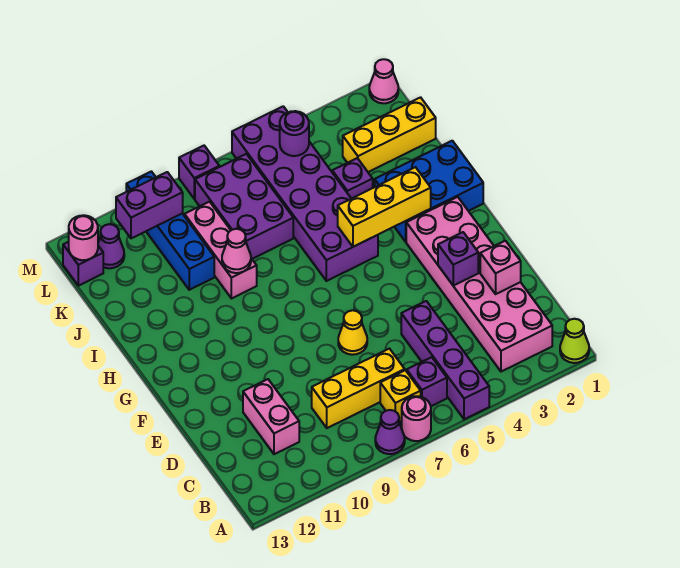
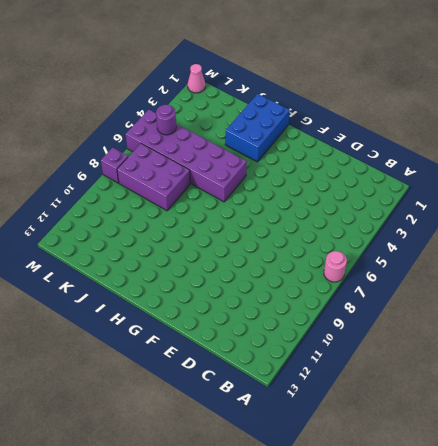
none -> lime cone A1 level 1
none -> purple brick A5:D5 level 1
none -> purple cone A8 level 1

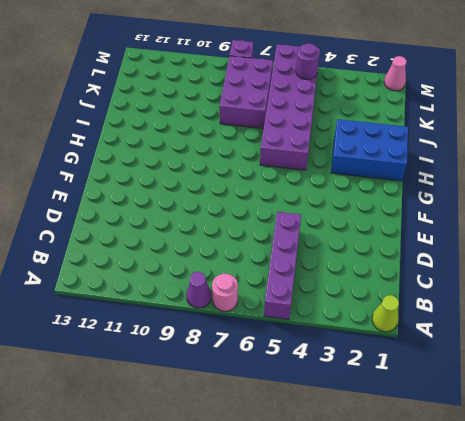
none -> pink brick B2:G3 level 1
none -> purple brick B6 level 1
none -> yellow brick B7 level 1

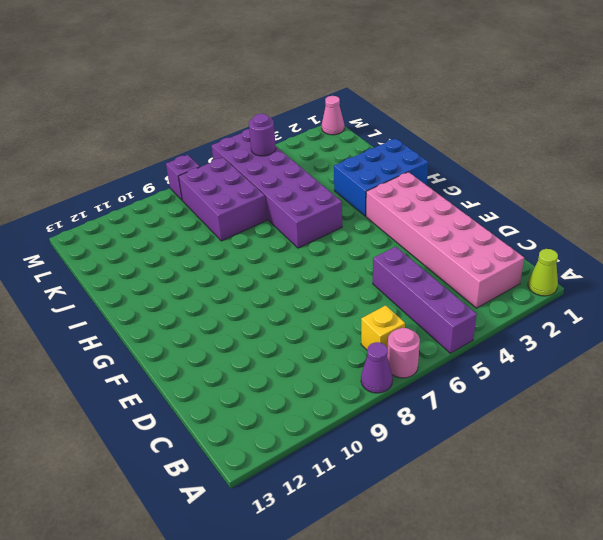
none -> purple brick B6 level 1
none -> yellow brick C7:C9 level 1
none -> pink brick C11:D11 level 1

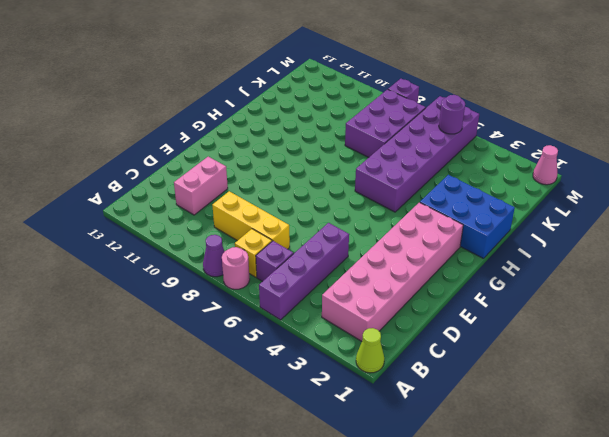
none -> yellow cone E7 level 1
none -> pink brick I9:K9 level 1
none -> purple brick J4 level 1

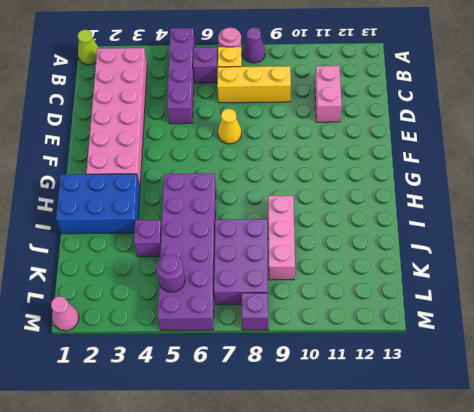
none -> blue brick J10:M10 level 1
none -> yellow brick K1:K3 level 1
none -> purple cone L12 level 1

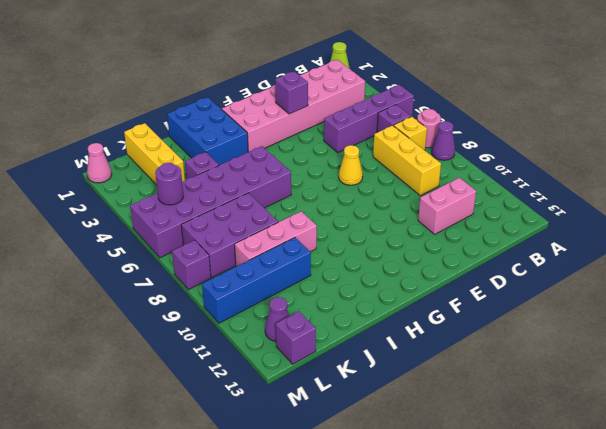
none -> pink brick D2 level 2
none -> yellow brick H3:H5 level 2
none -> pink cone I9 level 2

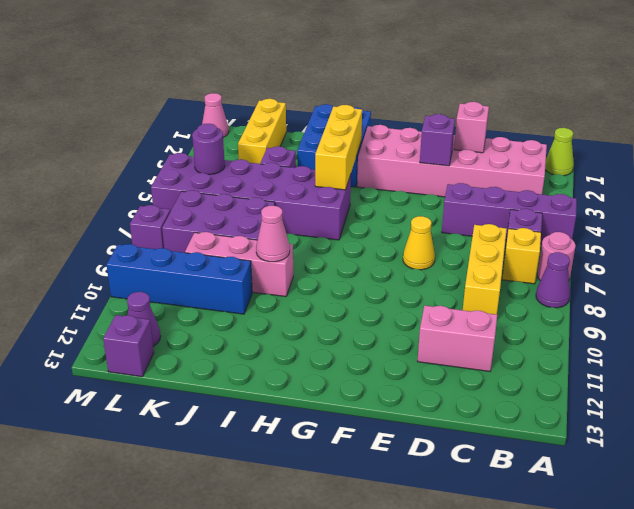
none -> purple brick L10:L11 level 2
none -> pink round brick L13 level 2

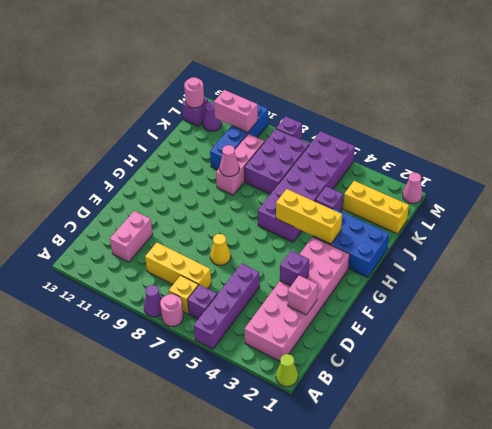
pink brick L10:L11 level 2 -> purple brick L10:L11 level 2
none -> purple round brick L5 level 2

